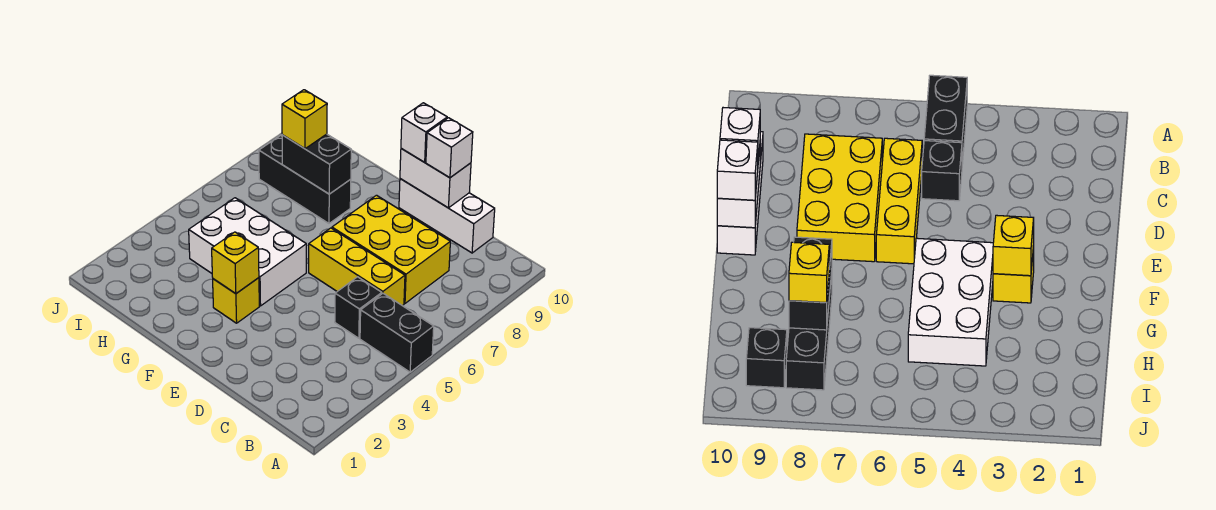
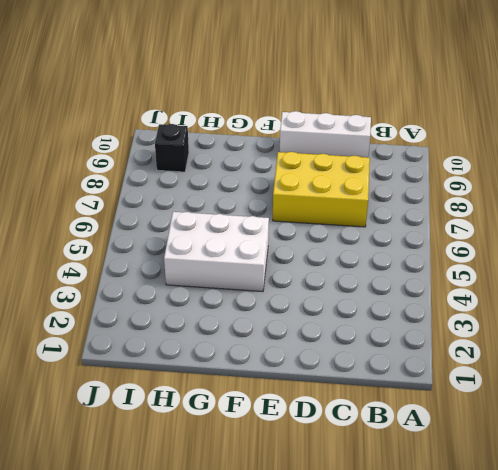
none -> black brick A5:B5 level 1
none -> black brick C5 level 1
none -> yellow brick C6:E6 level 1

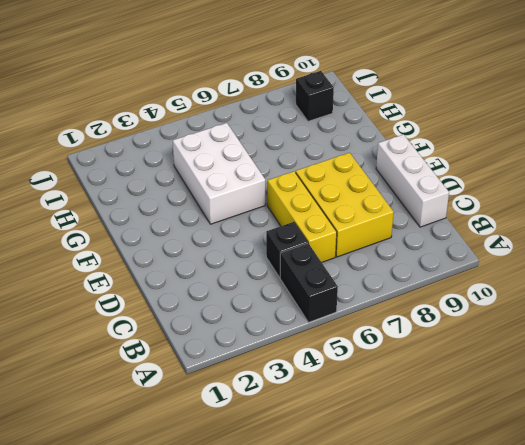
none -> yellow brick F3 level 1
none -> black brick G8:I8 level 1
none -> white brick D10:E10 level 2

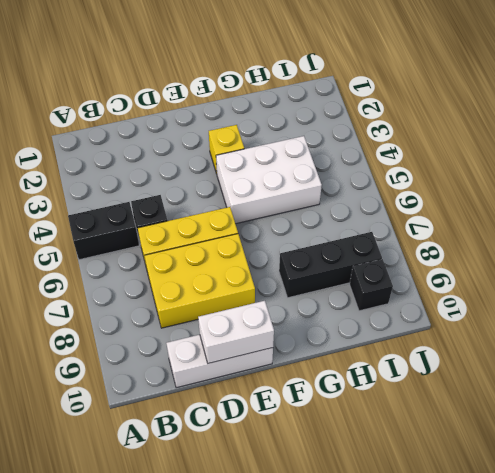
none -> yellow brick F3 level 2
none -> black brick G8:H8 level 2
none -> white brick D10 level 3

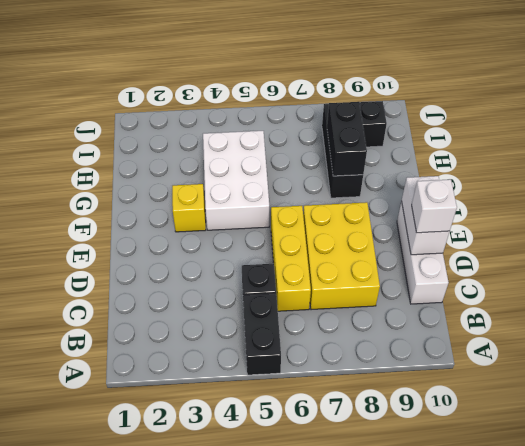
none -> yellow brick F3 level 2
none -> white brick E10 level 3
none -> yellow brick H8 level 3

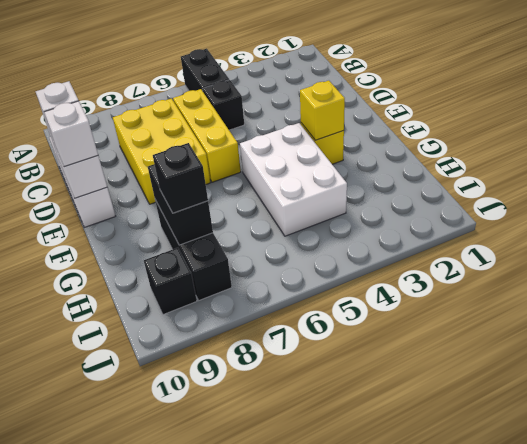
black brick H8 level 3 -> yellow brick H8 level 3

